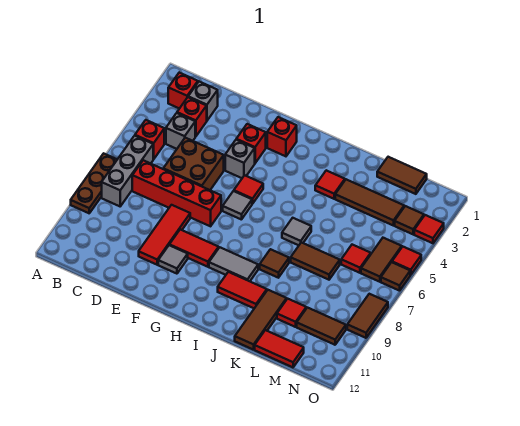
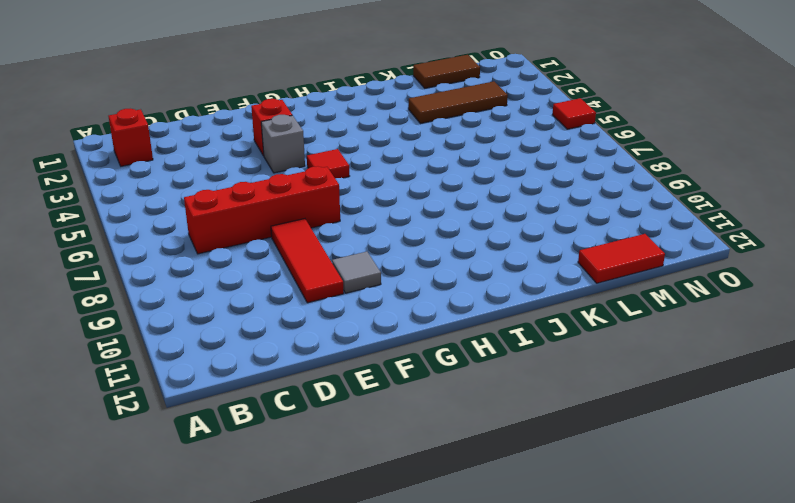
none -> brown plate A7:A9 level 1
none -> red brick B5 level 1
none -> grey brick B6:B8 level 1
none -> grey brick C2 level 1

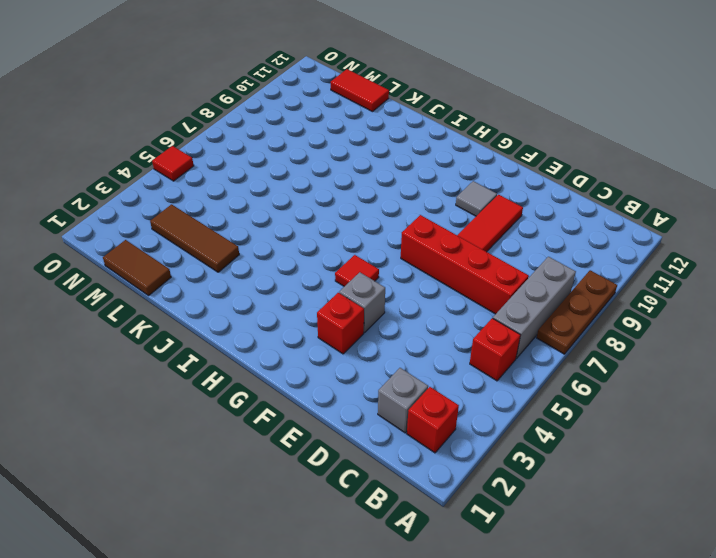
none -> red brick C3 level 1
none -> grey brick C4 level 1
none -> brown brick D5:E6 level 1
none -> red tile F9:G9 level 1

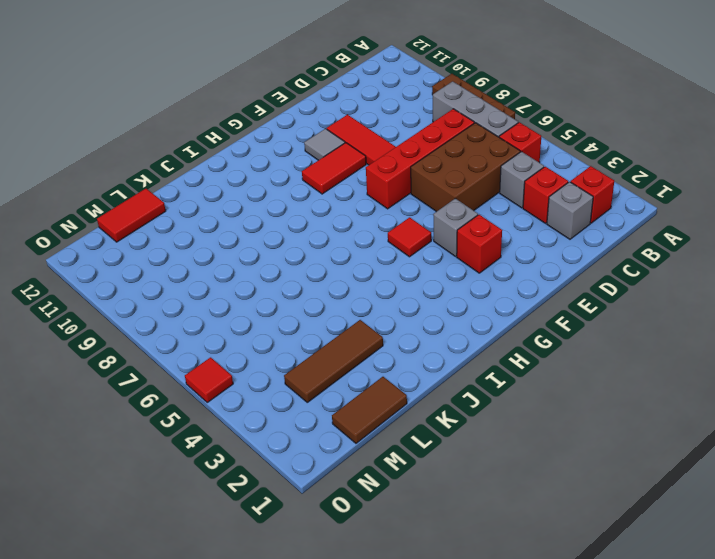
brown brick C5:E6 level 1 -> brown brick D5:E6 level 1
none -> red brick G2 level 1
none -> grey tile G6 level 1
none -> grey tile H9:I9 level 1
none -> red tile I10:J10 level 1

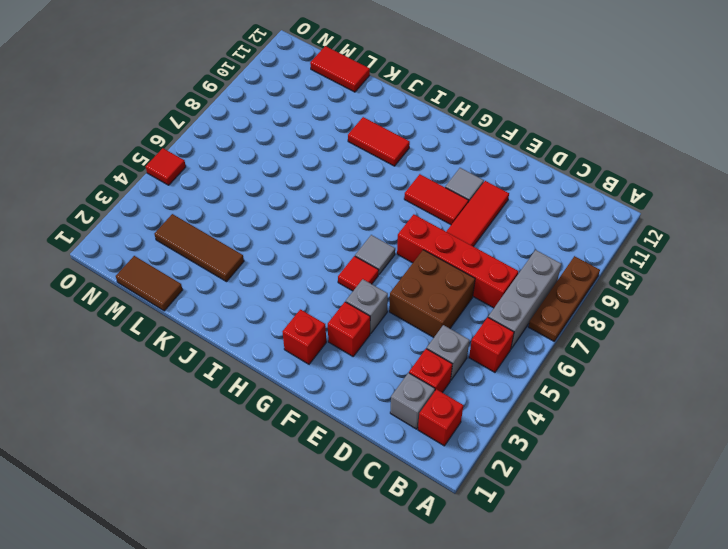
none -> grey tile H9:I9 level 1
none -> red tile J3 level 1
none -> grey tile J6 level 1
none -> brown tile J8 level 1

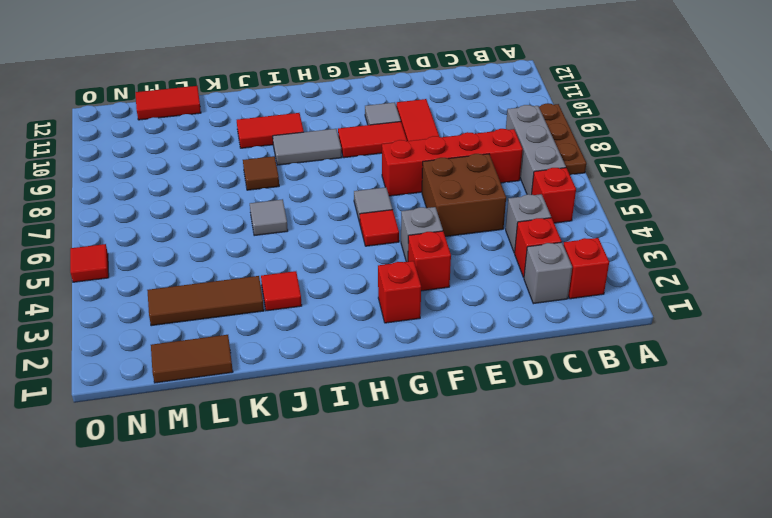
none -> brown tile K7:L7 level 1
none -> brown tile K10:K12 level 1
none -> red tile L10 level 1
none -> red tile M6 level 1

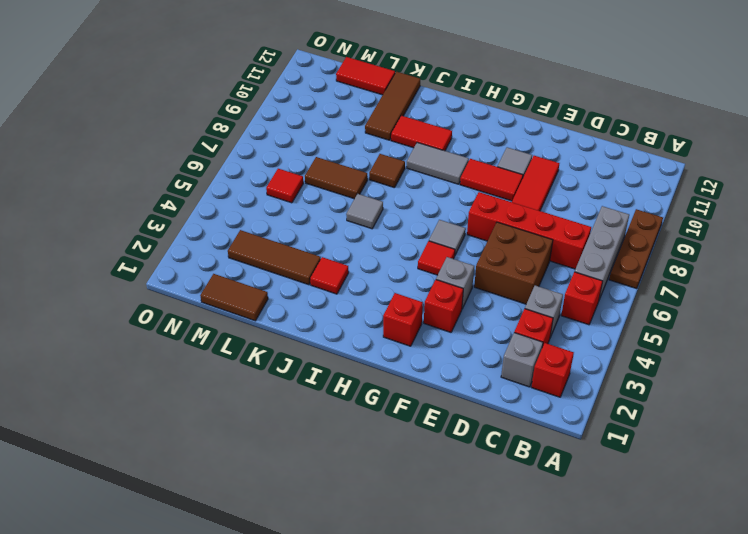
none -> red tile L10 level 1
none -> brown tile M10:N10 level 1
none -> brown tile N3 level 1
none -> brown tile N5:N6 level 1

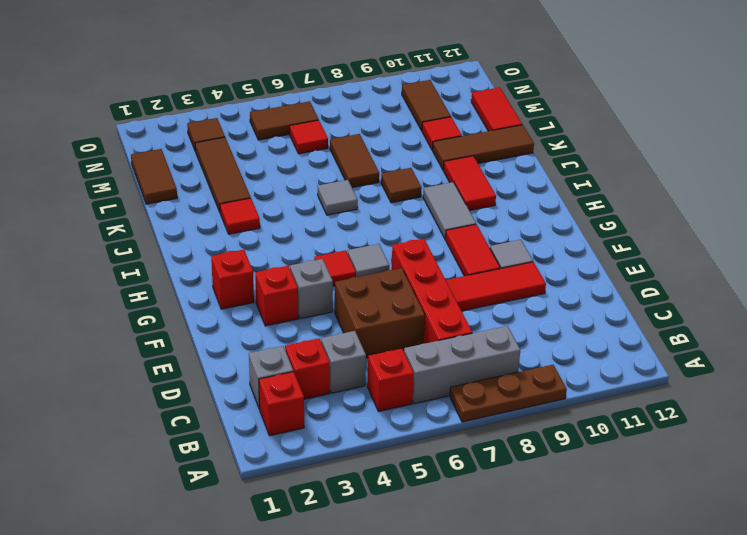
none -> red tile O3 level 1
none -> red tile O5 level 1
none -> brown tile O6 level 1
none -> brown tile O8:O9 level 1

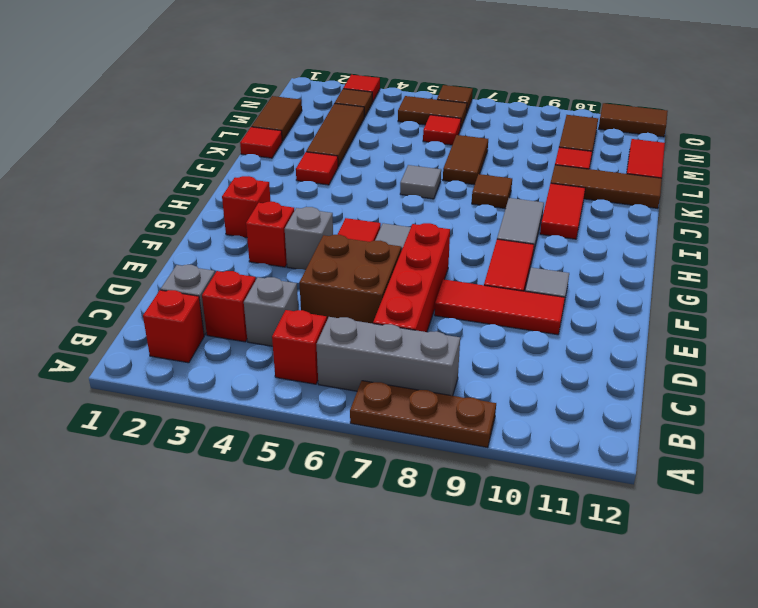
red tile K1 level 1 -> red tile O5 level 1
brown tile O11:O12 level 1 -> brown tile O8:O9 level 1

